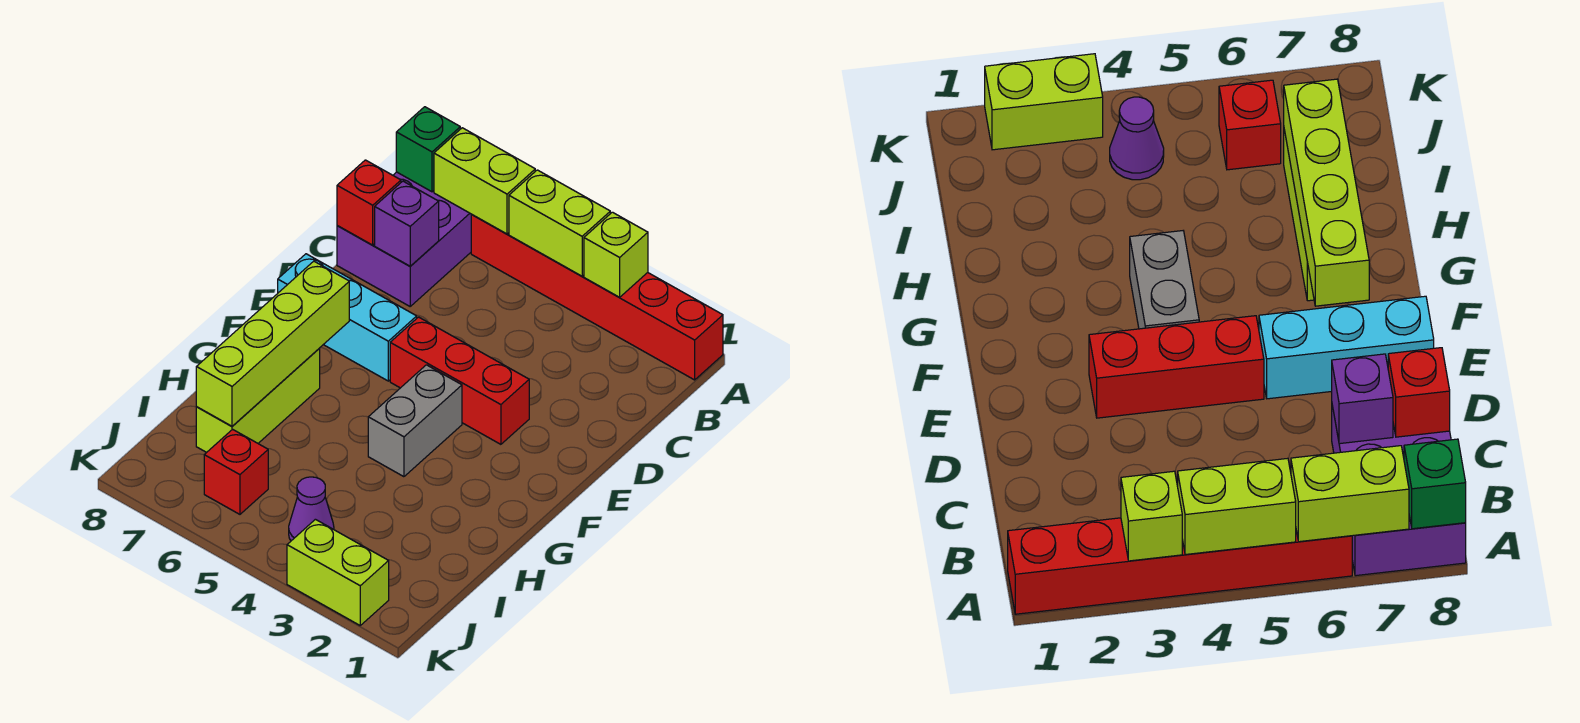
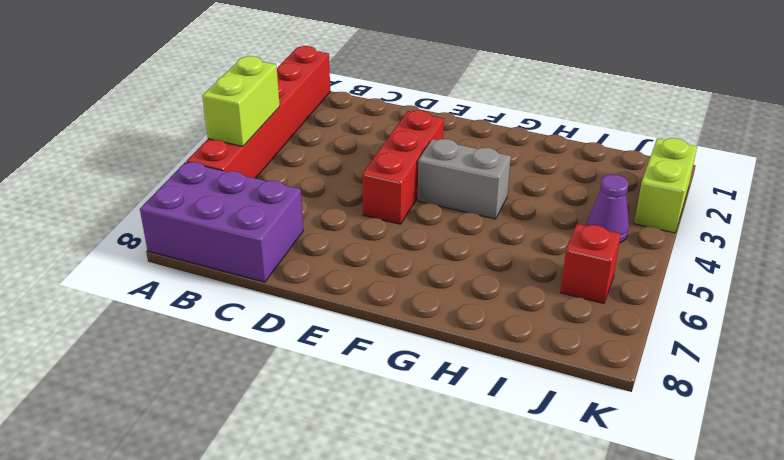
none -> cyan brick E6:E8 level 1
none -> lime brick G7:I7 level 1
none -> lime brick A3 level 2

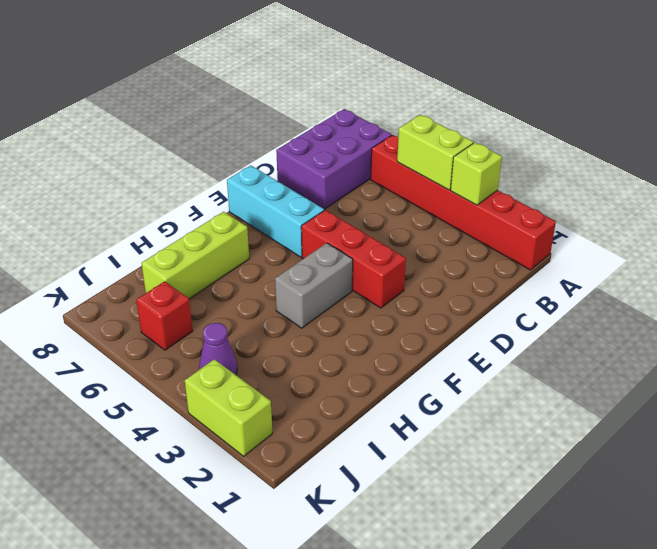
none -> lime brick A6:A7 level 2
none -> green brick A8 level 2
none -> purple brick C7 level 2

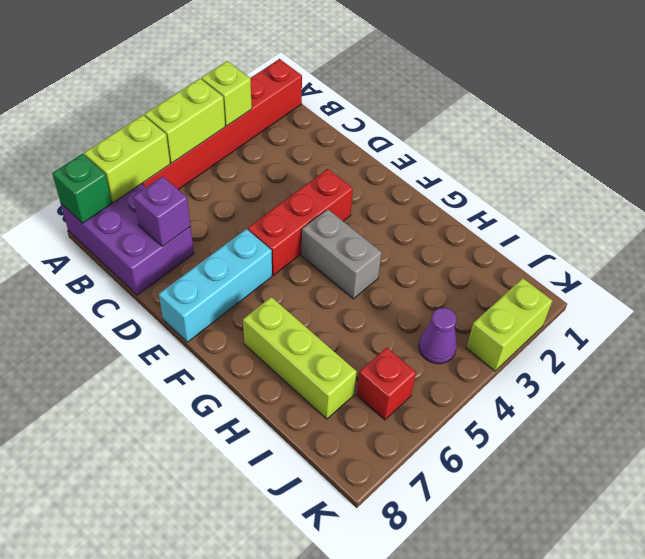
none -> red brick C8 level 2
none -> lime brick F7:I7 level 2

